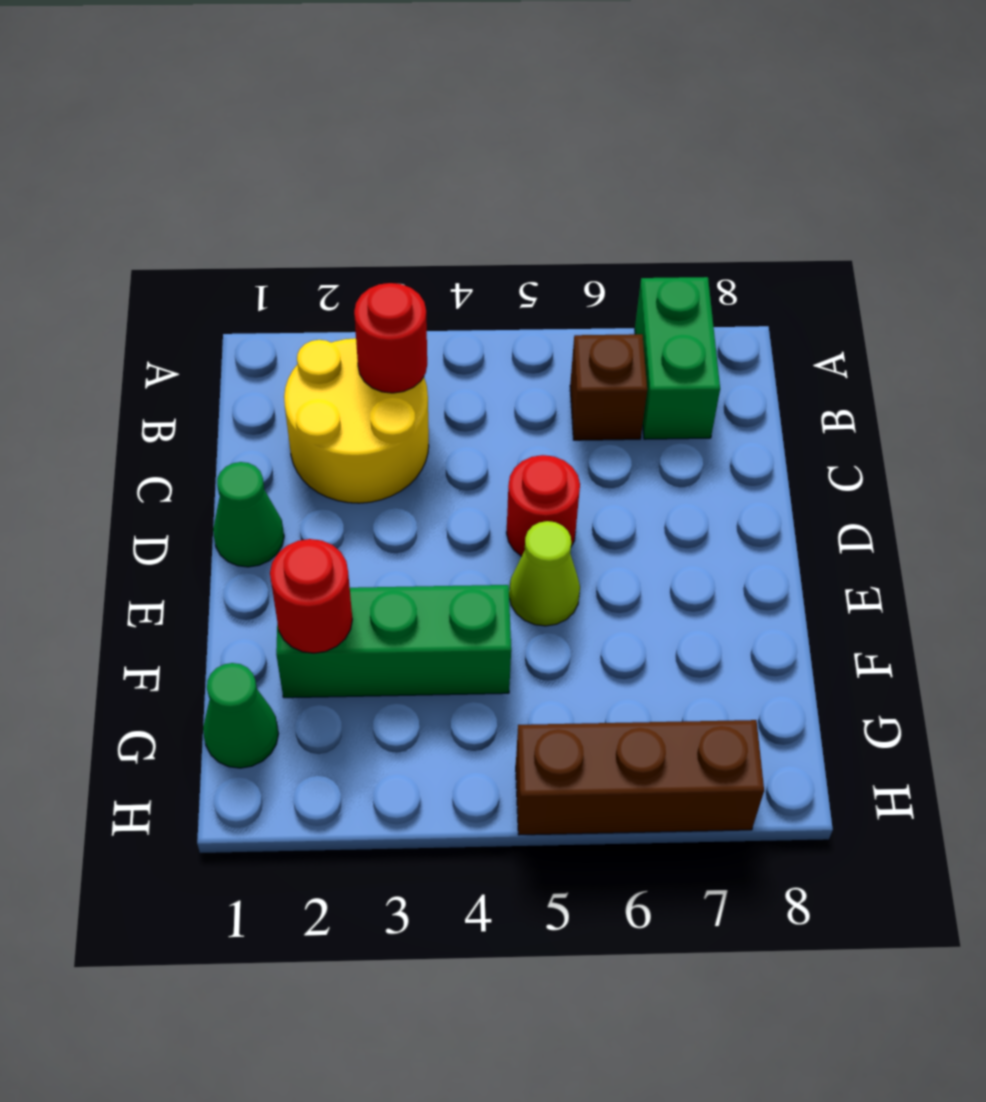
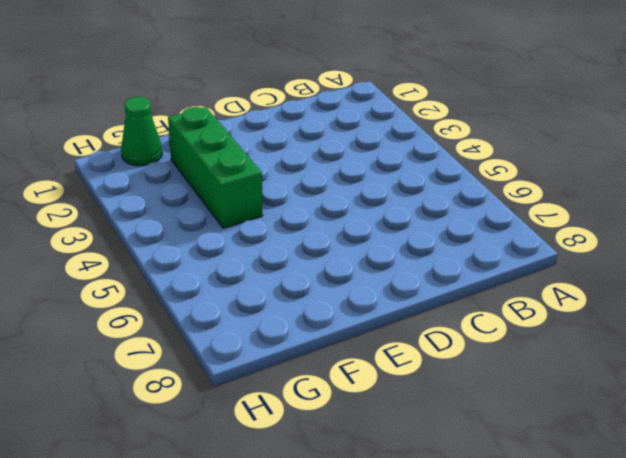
none -> green brick A7:B7 level 1
none -> yellow round brick B2:C3 level 1

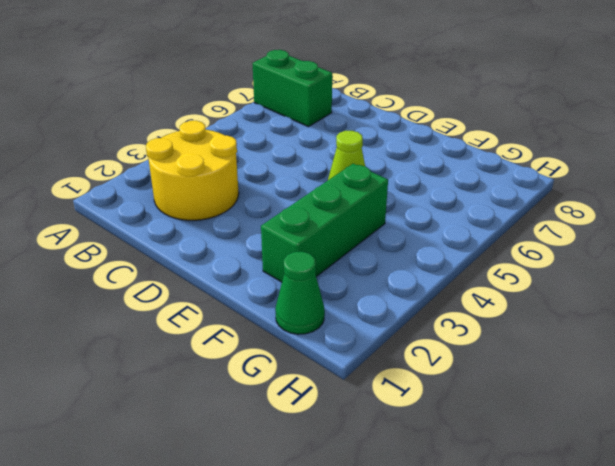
none -> brown brick B6 level 1
none -> green cone D1 level 1

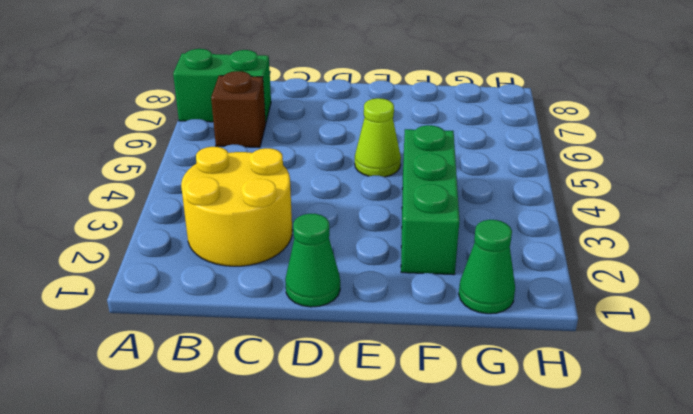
none -> red round brick D5 level 1
none -> brown brick H5:H7 level 1

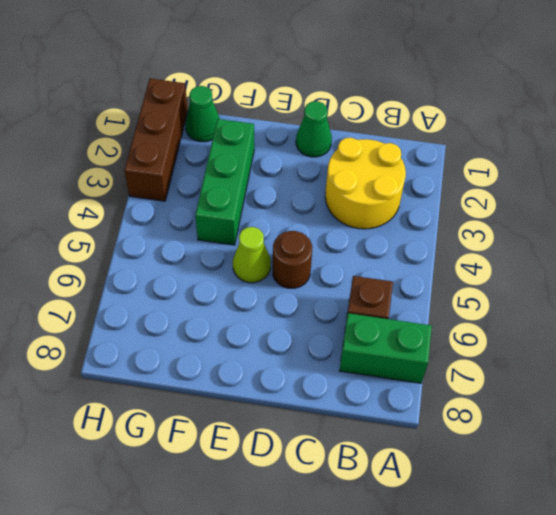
brown round brick D5 level 1 -> red round brick D5 level 1
brown brick H1:H3 level 1 -> brown brick H5:H7 level 1
none -> red round brick B3 level 2
none -> red round brick F2 level 2

